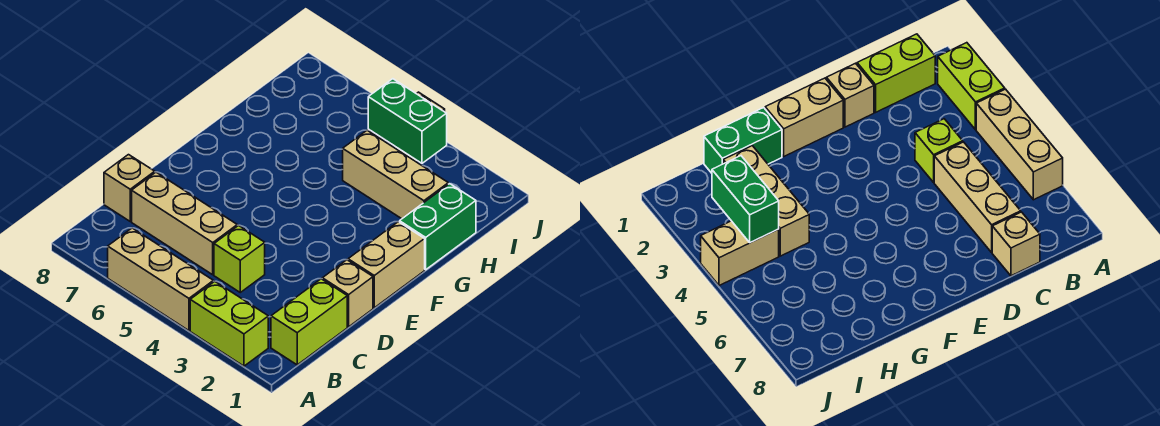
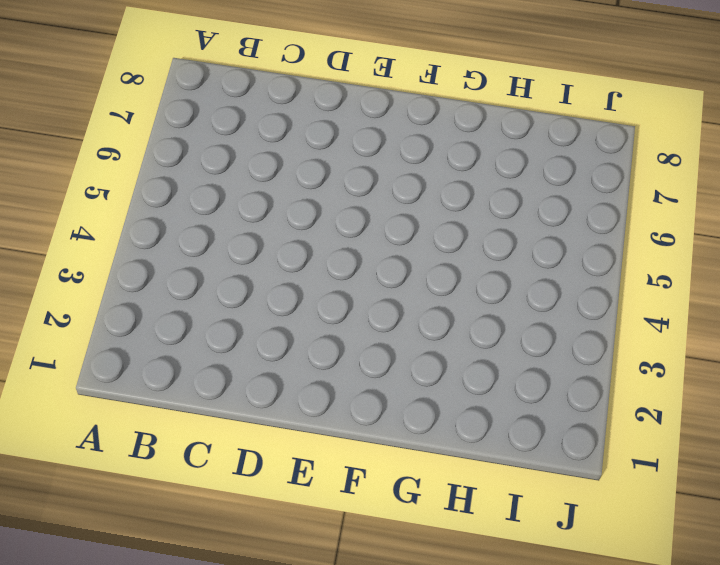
none -> lime brick A2:A3 level 1
none -> tan brick A4:A6 level 1
none -> lime brick B1:C1 level 1

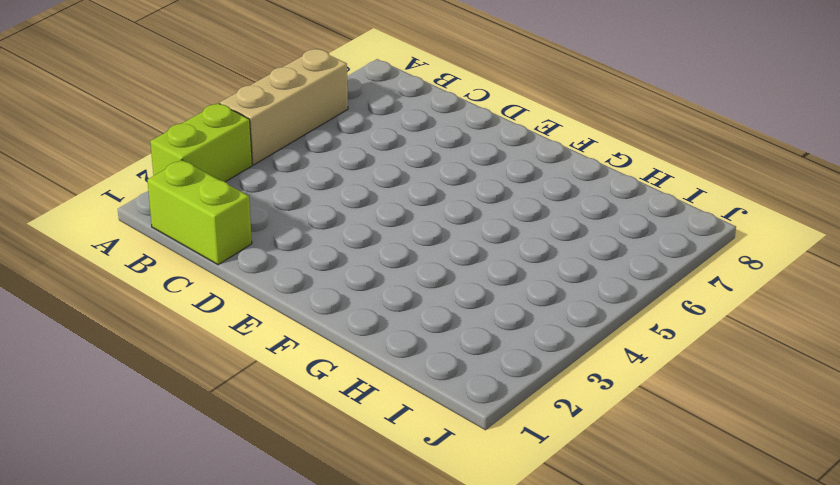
none -> lime brick C4 level 1
none -> tan brick C5:C7 level 1
none -> tan brick C8 level 1

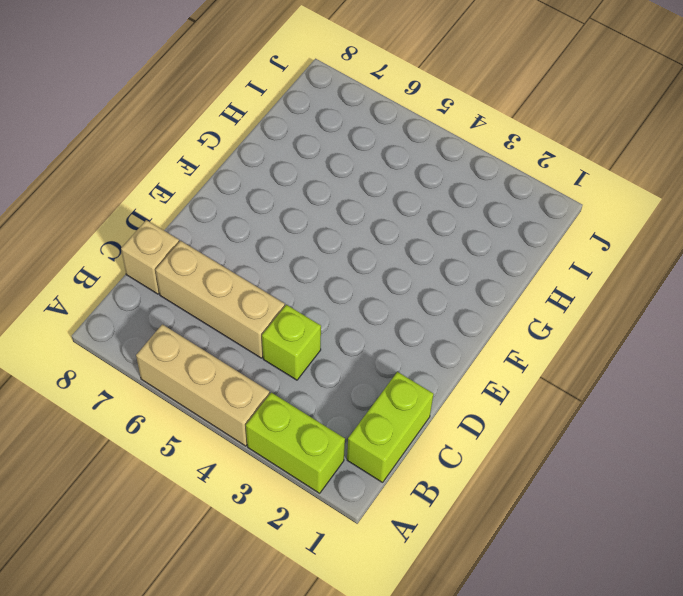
none -> tan brick D1 level 1
none -> tan brick E1:F1 level 1
none -> green brick G1:H1 level 1

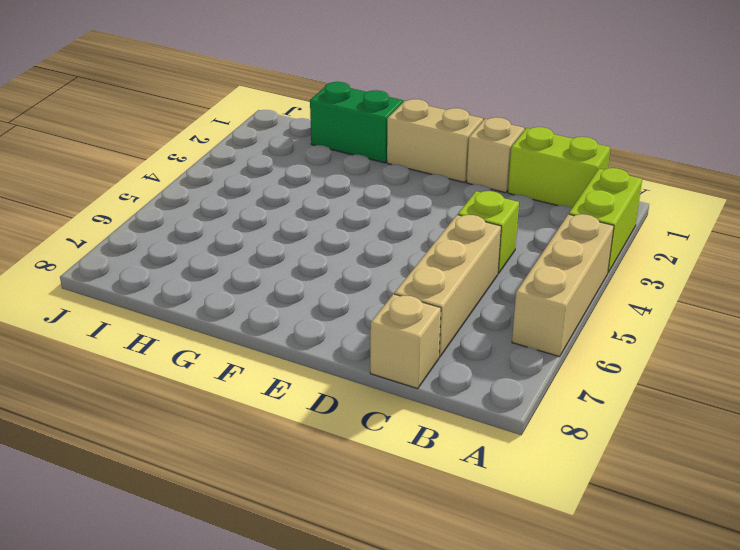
none -> tan brick H2:H4 level 1
none -> tan brick I4:J4 level 1
none -> green brick I3:I4 level 2

